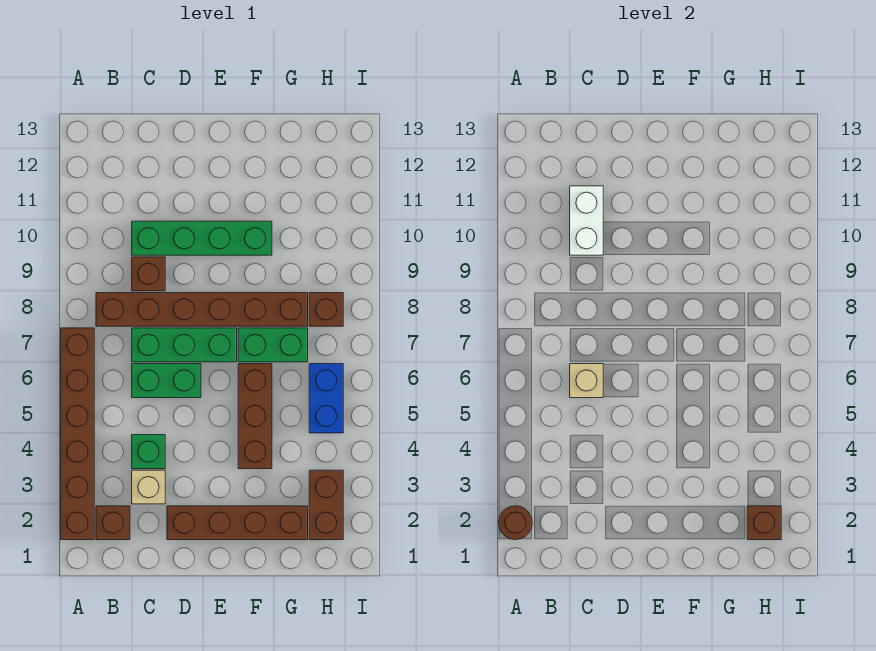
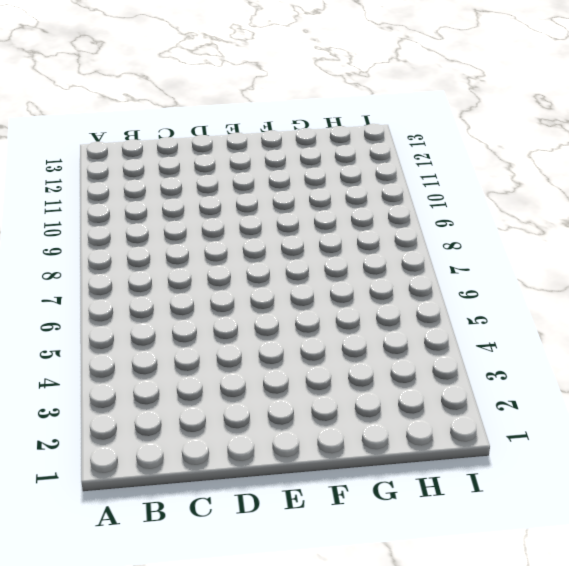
none -> brown brick A2:A7 level 1
none -> brown brick B2 level 1
none -> brown brick B8:G8 level 1

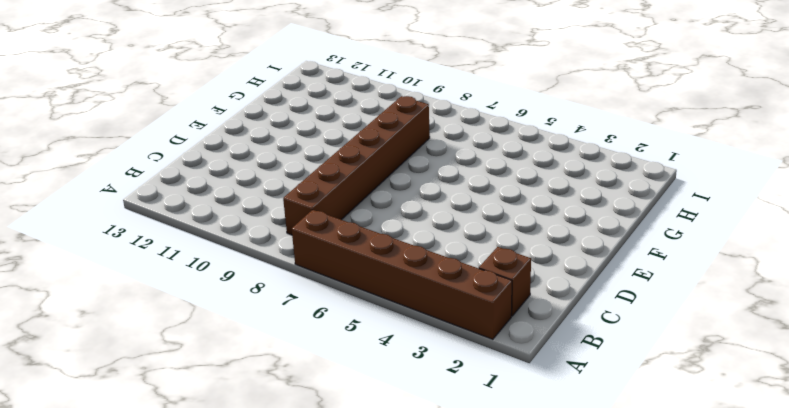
none -> tan brick C3 level 1
none -> green brick C4 level 1
none -> green brick C6:D6 level 1

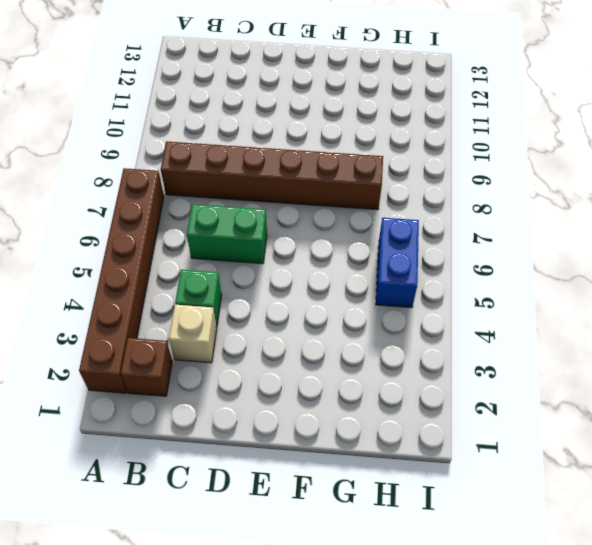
none -> green brick C7:E7 level 1
none -> brown brick C9 level 1
none -> green brick C10:F10 level 1

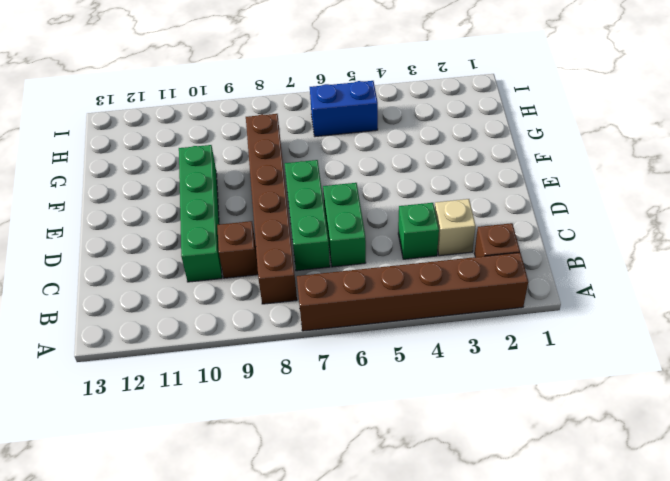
none -> brown brick D2:G2 level 1
none -> brown brick F4:F6 level 1
none -> green brick F7:G7 level 1

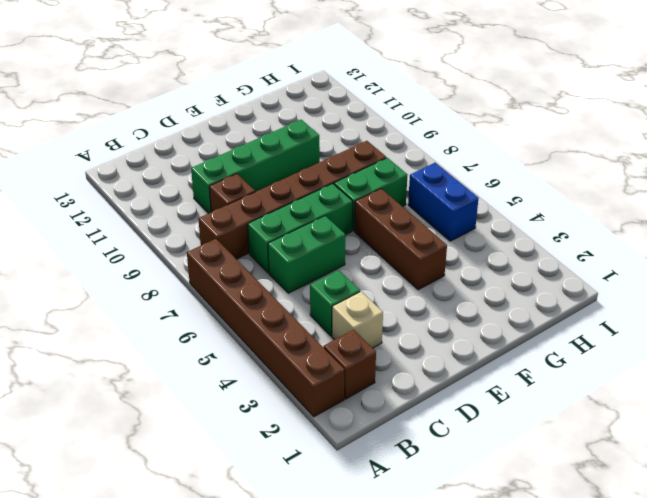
none -> brown brick D2:G2 level 1
none -> brown brick H2:H3 level 1
none -> brown brick H8 level 1

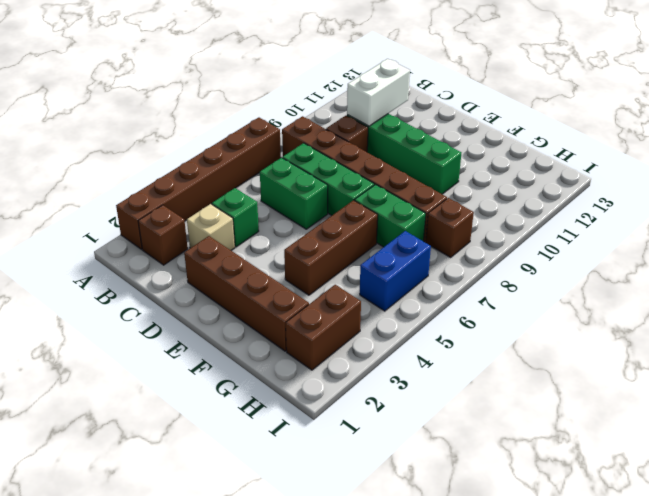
none -> brown round brick A2 level 2
none -> tan brick C6 level 2
none -> brown brick H2 level 2

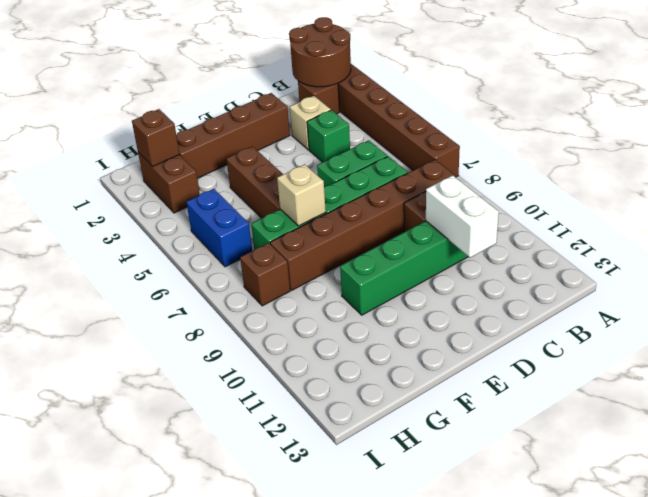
brown round brick A1:B2 level 2 -> brown round brick A2 level 2
tan brick F7 level 2 -> tan brick C6 level 2

